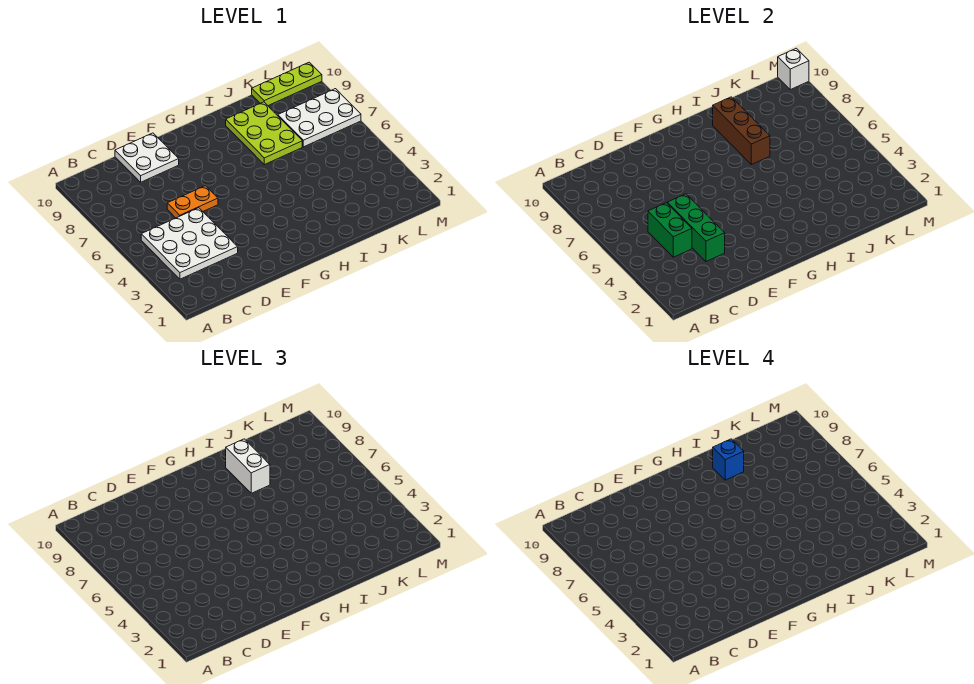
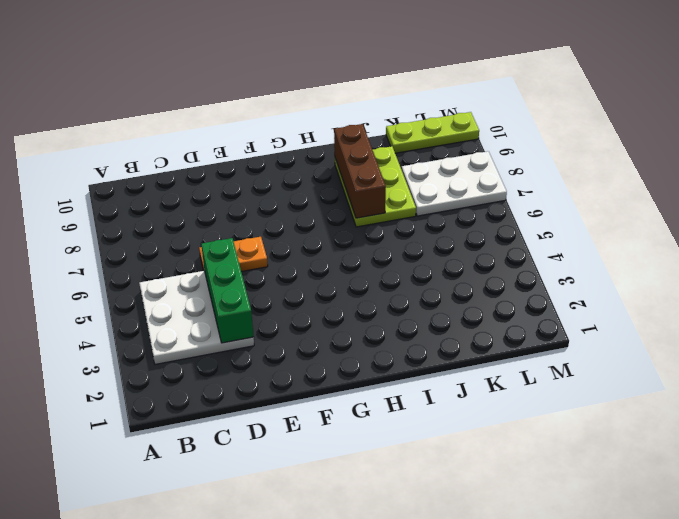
none -> white plate D9:E10 level 1
none -> green brick C4:C5 level 2
none -> white brick M10 level 2

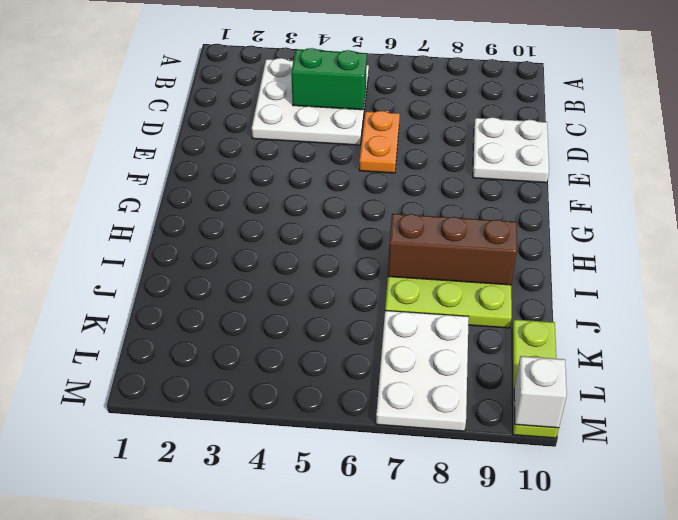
none -> green brick D3:D5 level 2
none -> white brick I8:I9 level 3
none -> blue brick I9 level 4

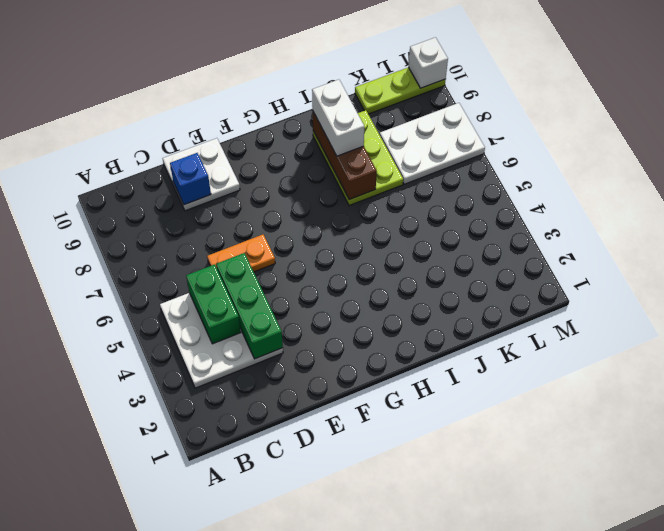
blue brick D9 level 2 -> blue brick I9 level 4

